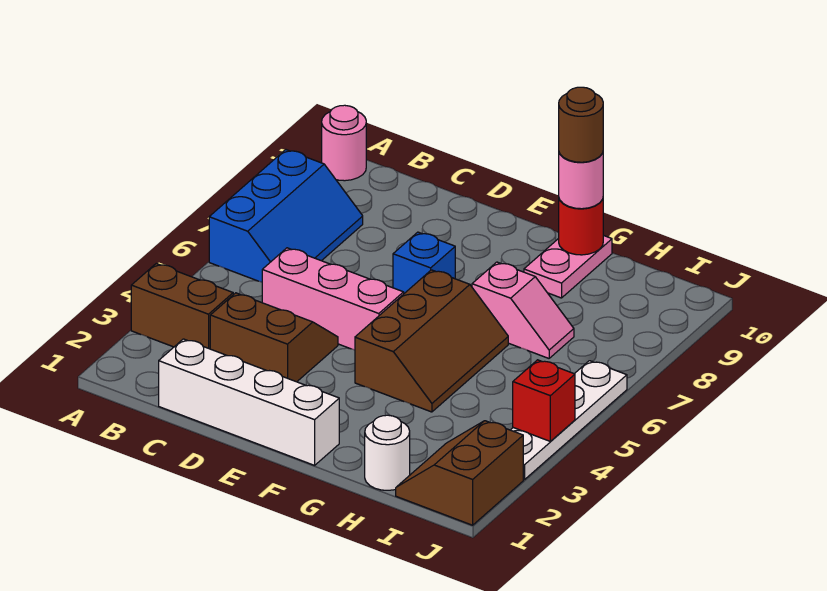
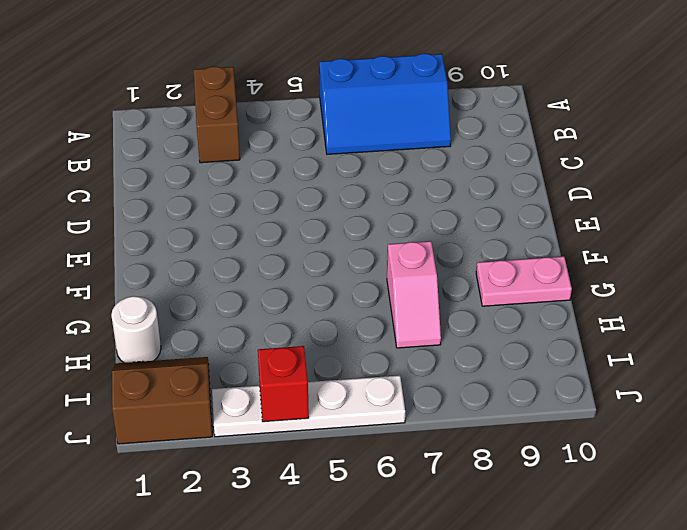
none -> pink round brick A10 level 1
none -> white brick C1:F1 level 1
none -> brown slope C3:D4 level 1 top 3

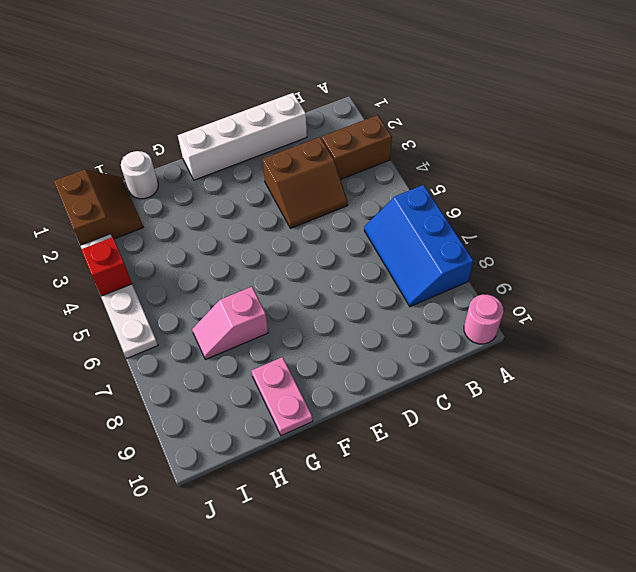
none -> pink brick C5:E5 level 1
none -> blue brick E7 level 1
none -> brown slope F4:G6 level 1 top F

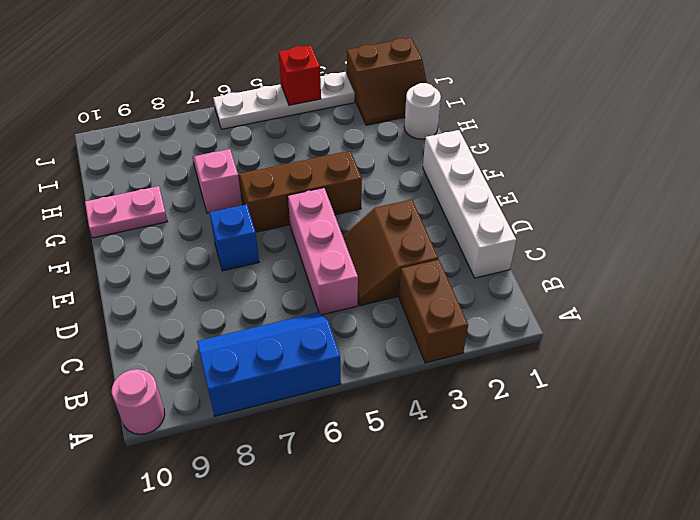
none -> red round brick G10 level 2
none -> pink round brick G10 level 3
none -> brown round brick G10 level 4

